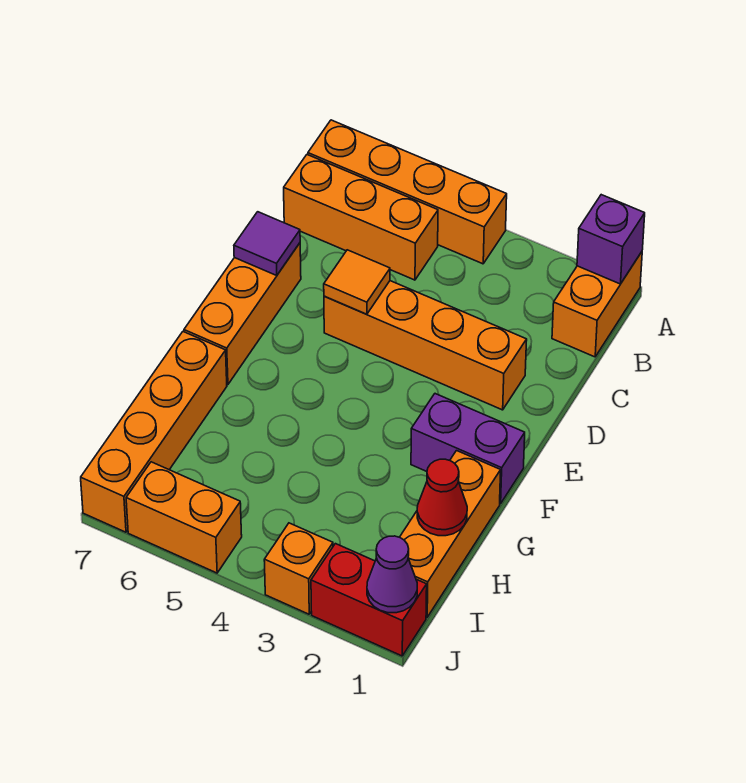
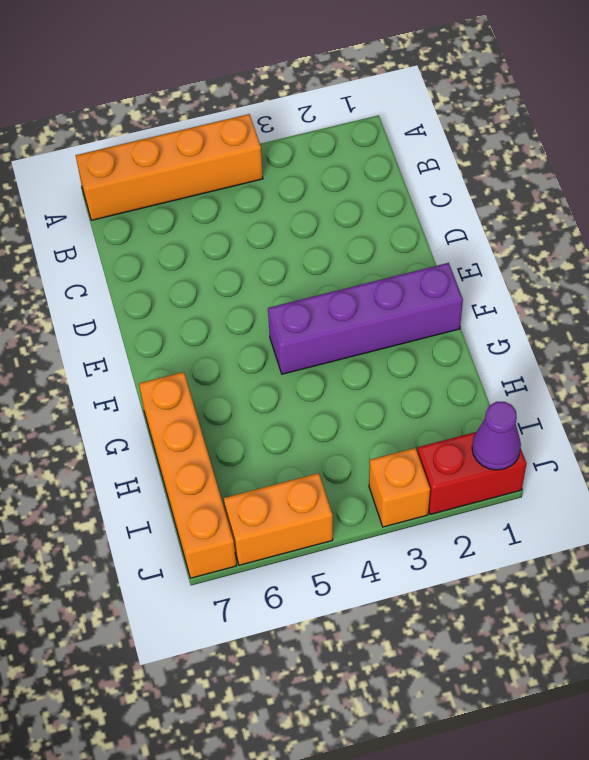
purple brick F1:F4 level 1 -> purple brick F1:F2 level 1
none -> orange brick A1:B1 level 1
none -> orange brick B5:B7 level 1
none -> orange brick D2:D5 level 1

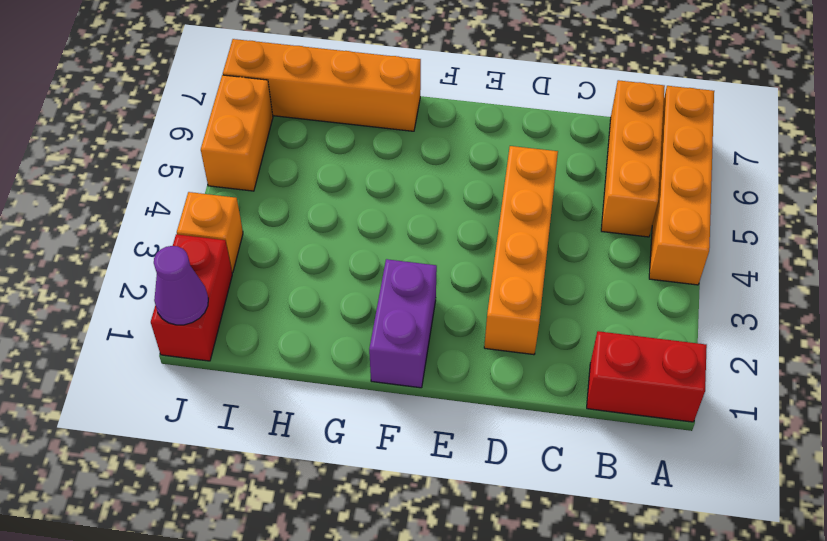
red brick A1:B1 level 1 -> orange brick A1:B1 level 1
none -> orange brick D7:F7 level 1
none -> orange brick G1:I1 level 1
none -> purple brick A1 level 2

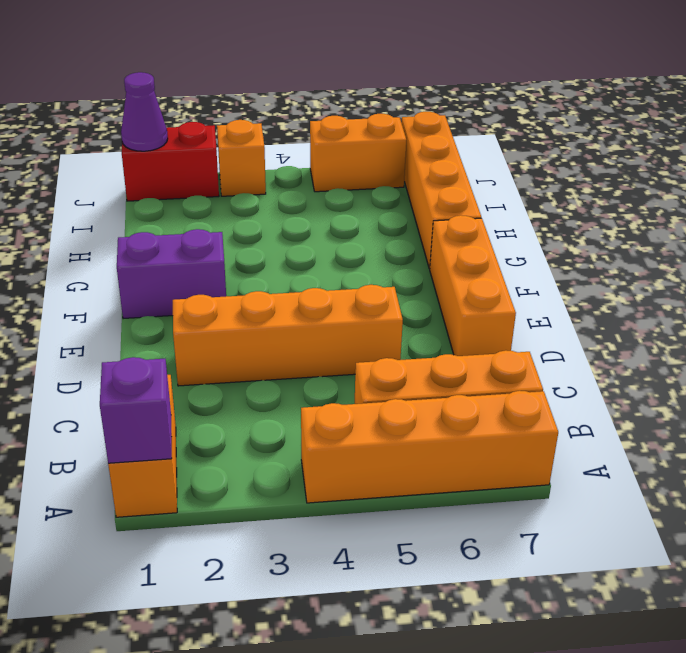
none -> orange brick G1:I1 level 1
none -> orange tile D5 level 2
none -> purple tile D7 level 2

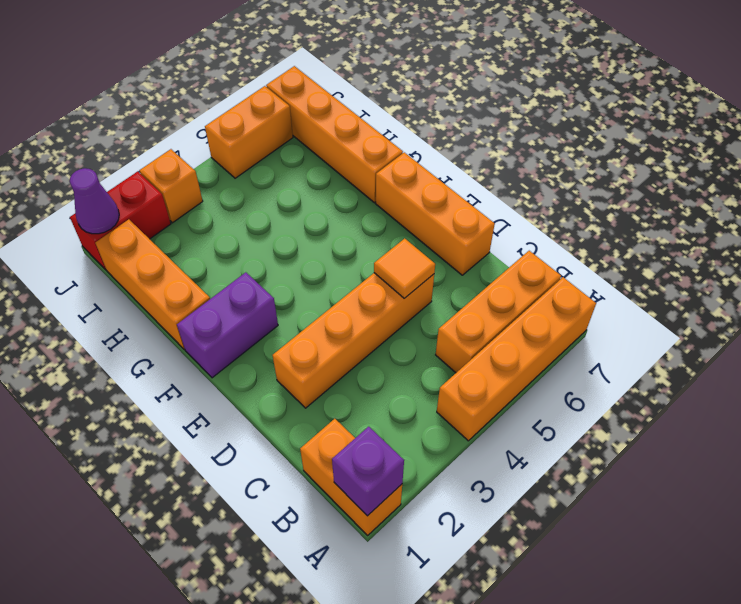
none -> purple tile D7 level 2
none -> red cone H1 level 2

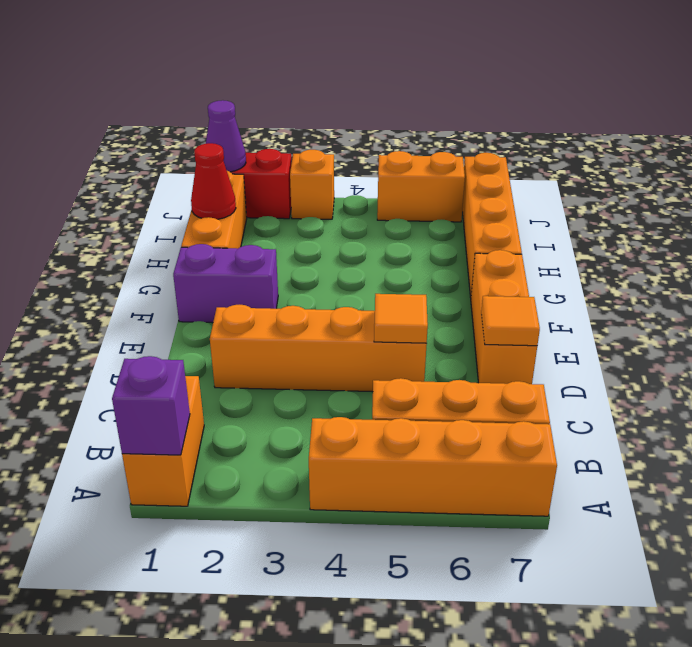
orange tile D7 level 2 -> purple tile D7 level 2

